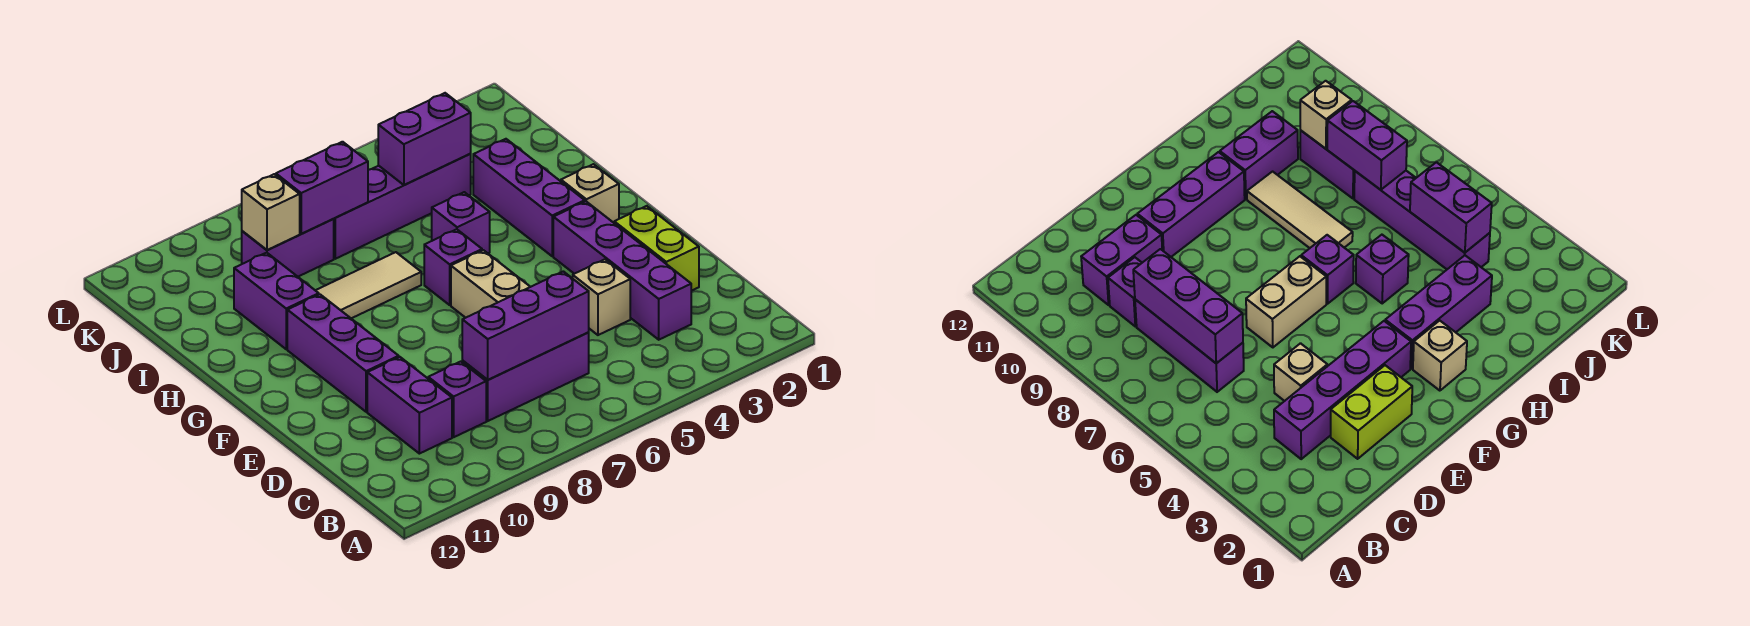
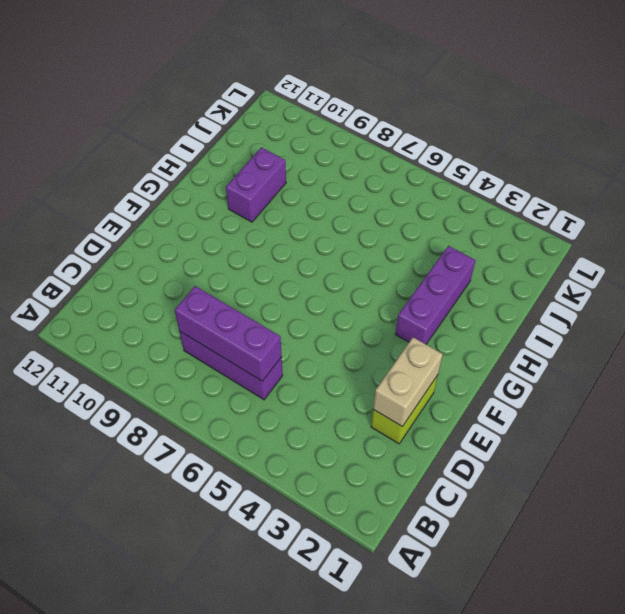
tan brick D2:E2 level 2 -> tan brick E6:F6 level 1
none -> purple brick C3:F3 level 1
none -> purple brick C9 level 1
none -> purple brick C10:D10 level 1

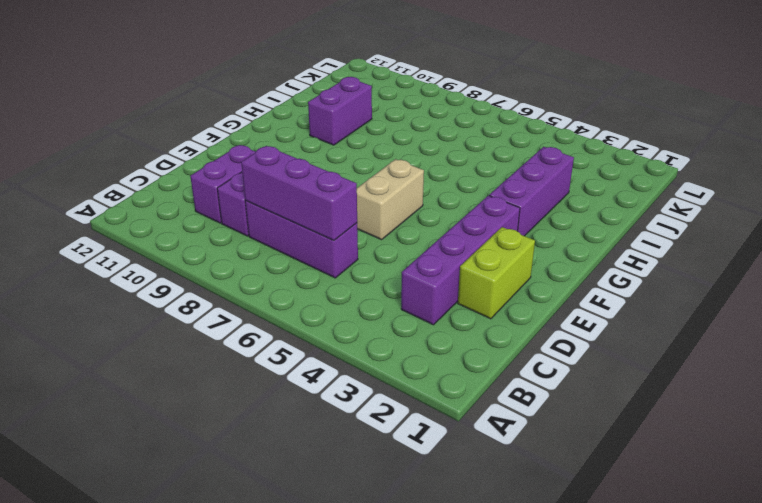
none -> tan brick D4 level 1
none -> purple brick E10:G10 level 1
none -> tan brick G2 level 1

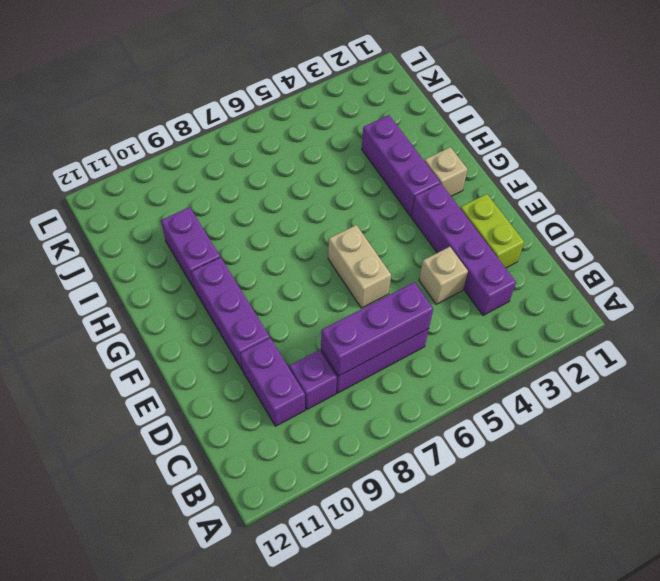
none -> purple brick G6 level 1
none -> purple brick H5 level 1
none -> tan tile H7:H9 level 1

